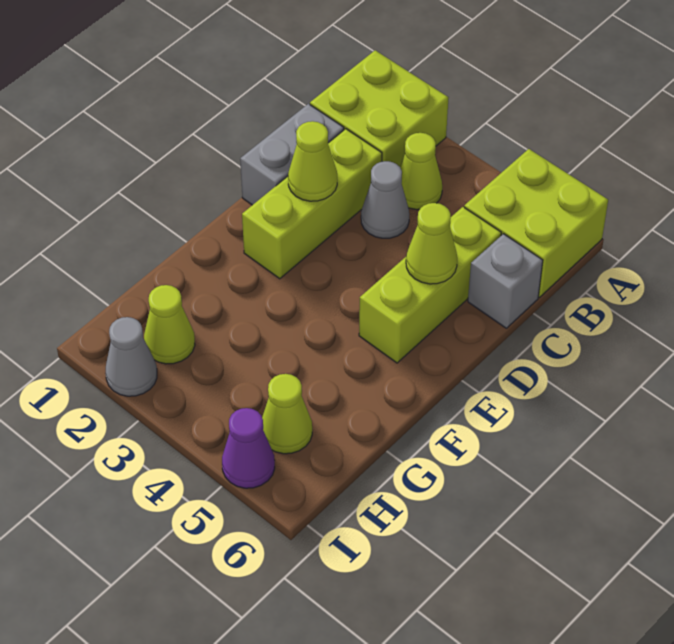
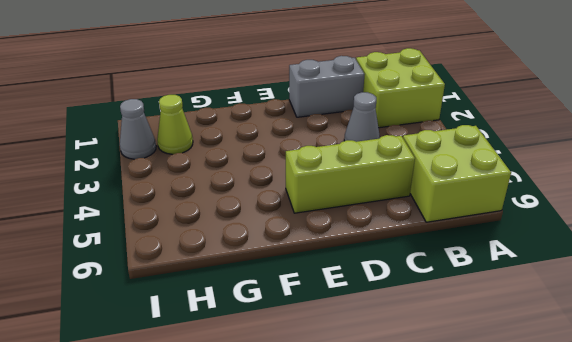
none -> lime cone B3 level 1
none -> lime brick C2:E2 level 1
none -> grey brick C6 level 1

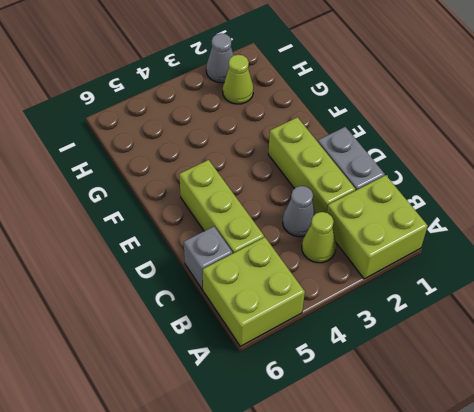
none -> lime cone H5 level 1
none -> purple cone I5 level 1
none -> lime cone D2 level 2

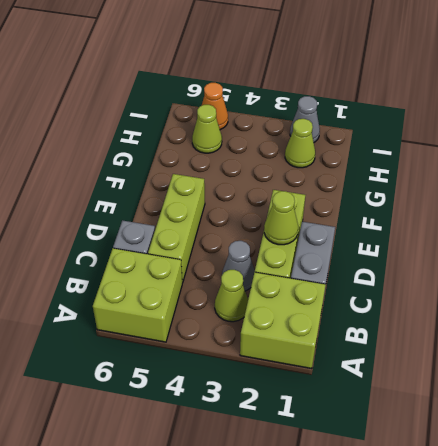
orange cone I5 level 1 -> purple cone I5 level 1
none -> lime cone D5 level 2

